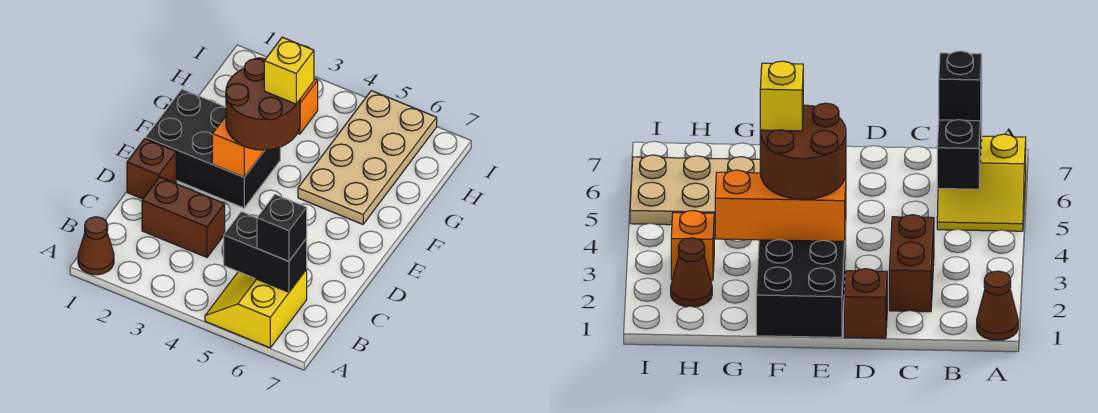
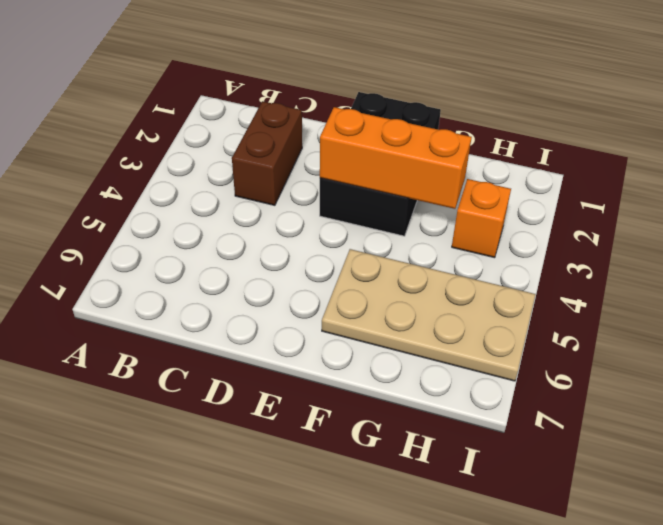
none -> brown cone A1 level 1
none -> yellow slope A5:B6 level 1 top 6
none -> brown brick D1 level 1

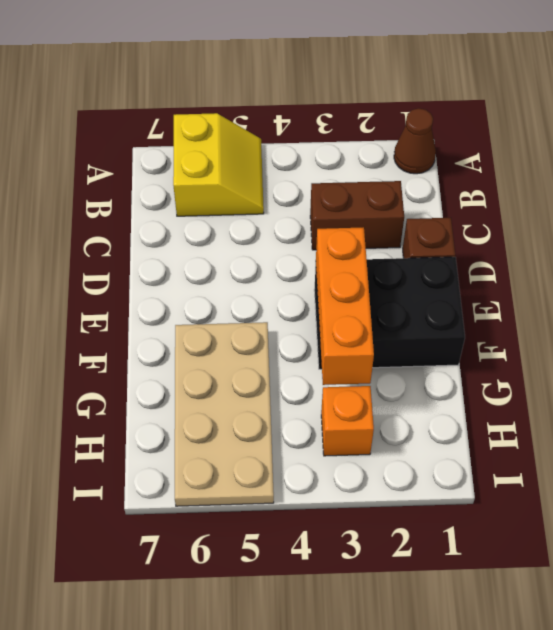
none -> brown cone H2 level 1
none -> black brick B5:B6 level 2
none -> black brick B6 level 3

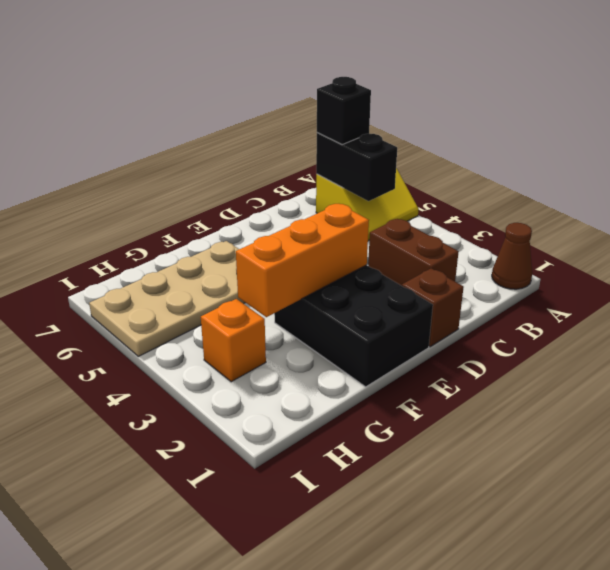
none -> brown cone H2 level 1
none -> brown round brick E3:F4 level 3
none -> yellow brick F4 level 4

